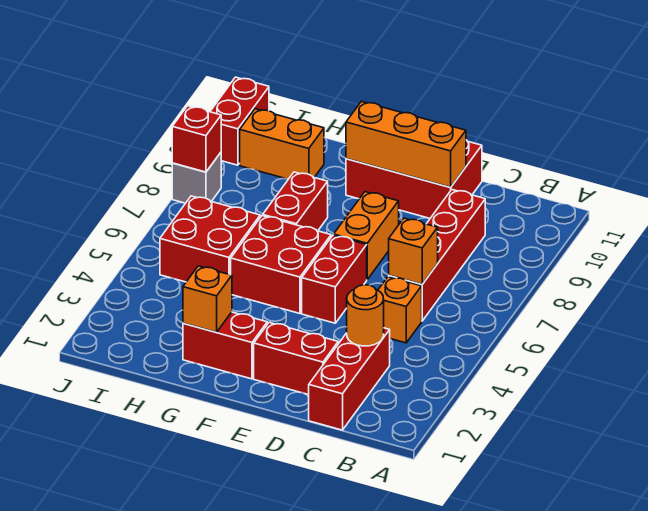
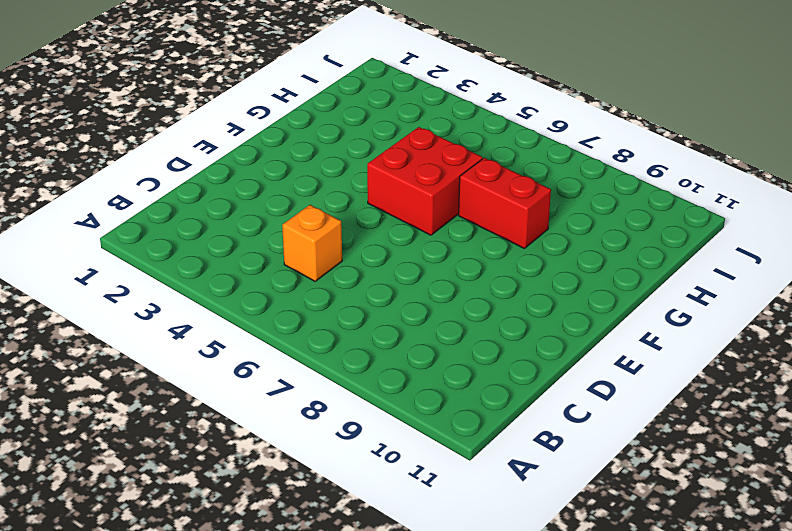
none -> red brick C1:C3 level 1
none -> red brick C6:C9 level 1
none -> red brick D2:E2 level 1

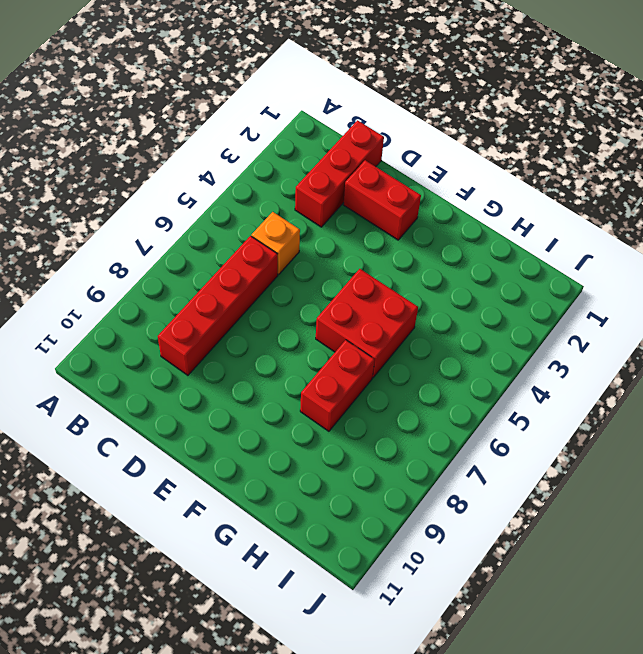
none -> red brick D10:F11 level 1
none -> red brick E5:E6 level 1
none -> orange brick E7:E8 level 1

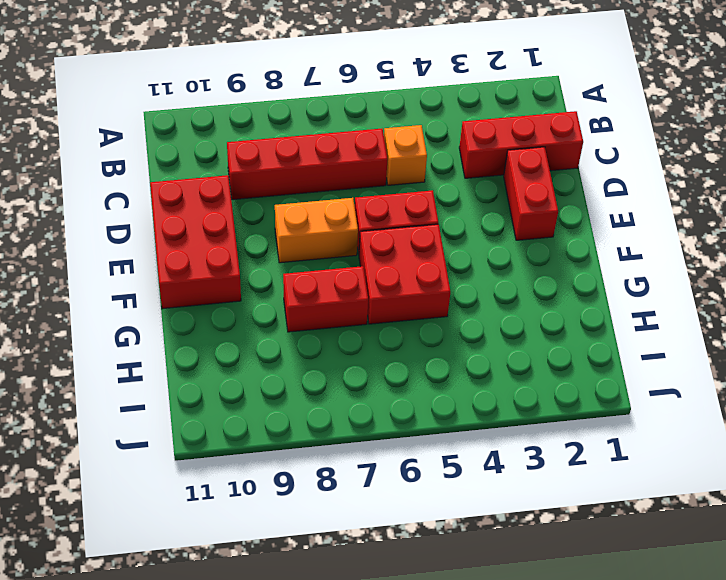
none -> red brick F2:G2 level 1
none -> red brick H5:I6 level 1
none -> orange brick H10:I10 level 1

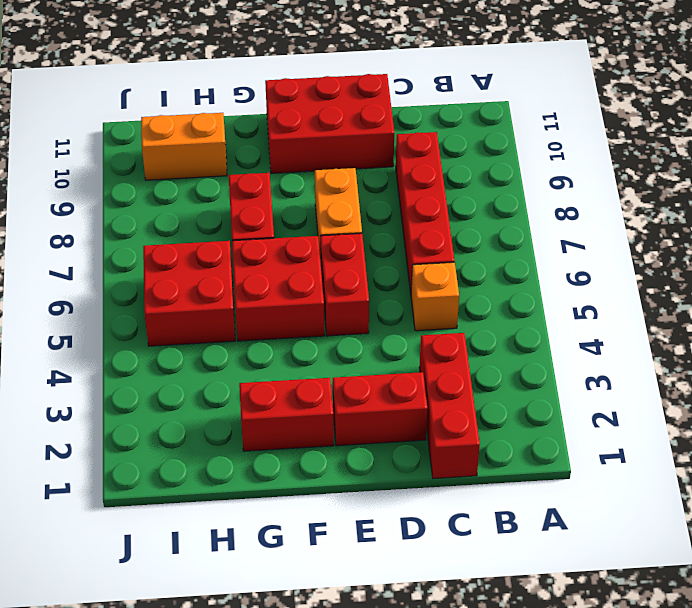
none -> grey brick J8 level 1
none -> red brick J10:J11 level 1
none -> orange round brick C3 level 2

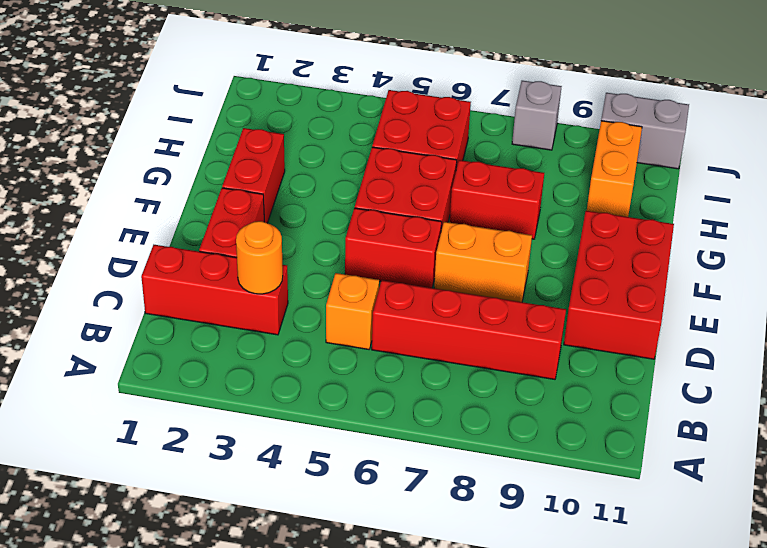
grey brick J10:J11 level 1 -> red brick J10:J11 level 1
none -> orange brick C6 level 2
none -> orange brick D10:F10 level 2
none -> orange brick G2 level 2

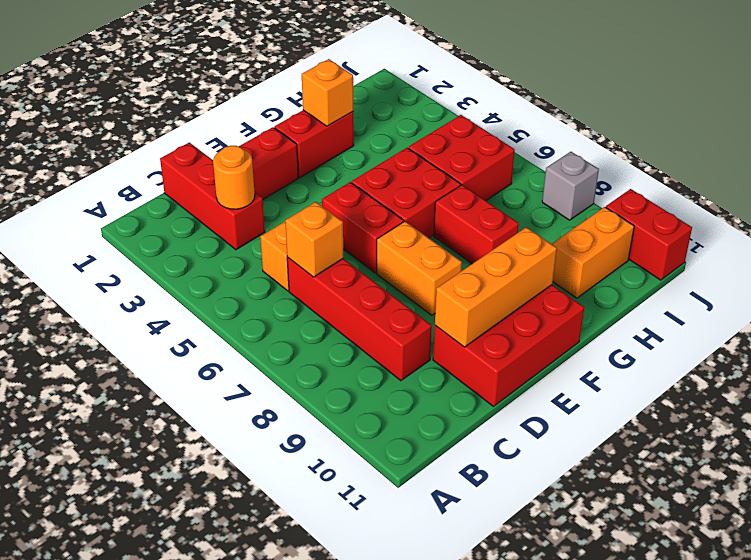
none -> red brick J8 level 2

